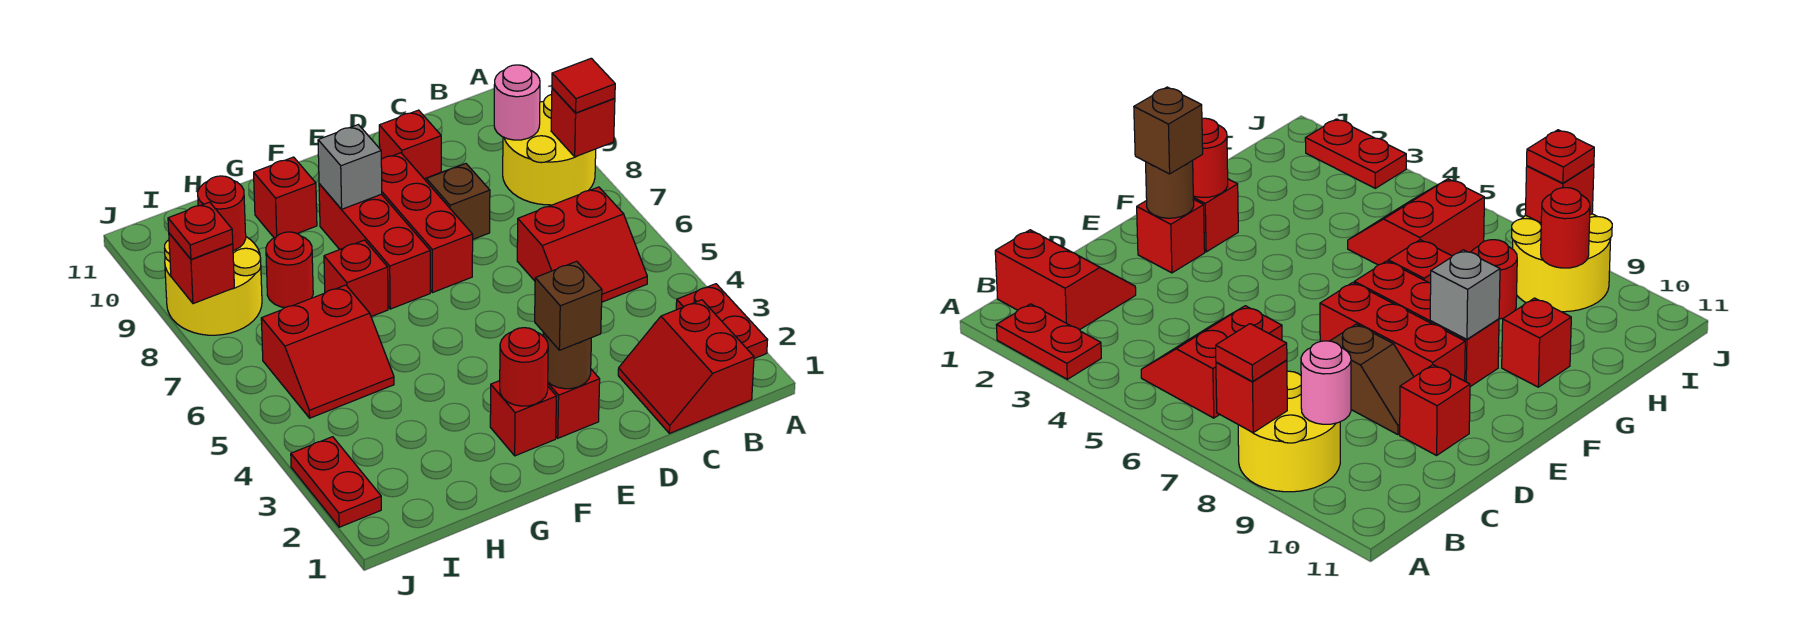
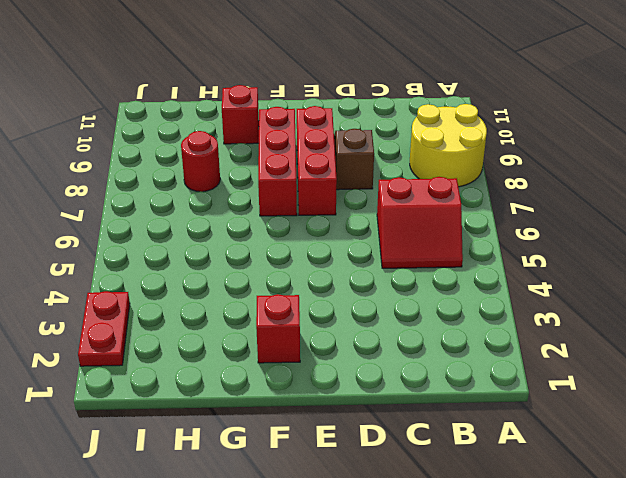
none -> red plate A2:A3 level 1
none -> red slope B1:C2 level 1 top B
none -> red brick D10 level 1

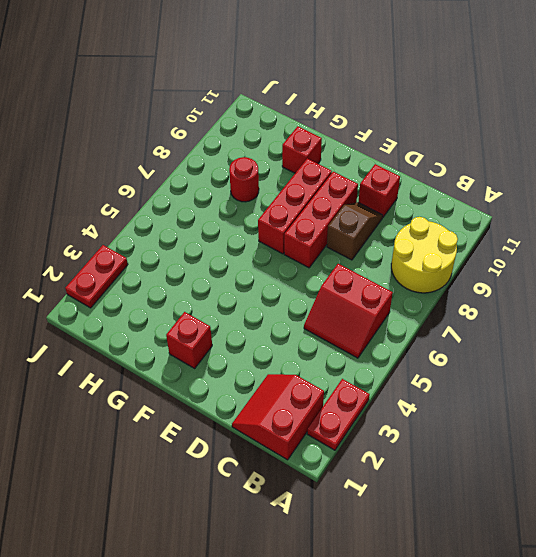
none -> red brick E2 level 1
none -> red brick G7 level 1
none -> red slope H5:I6 level 1 top 6

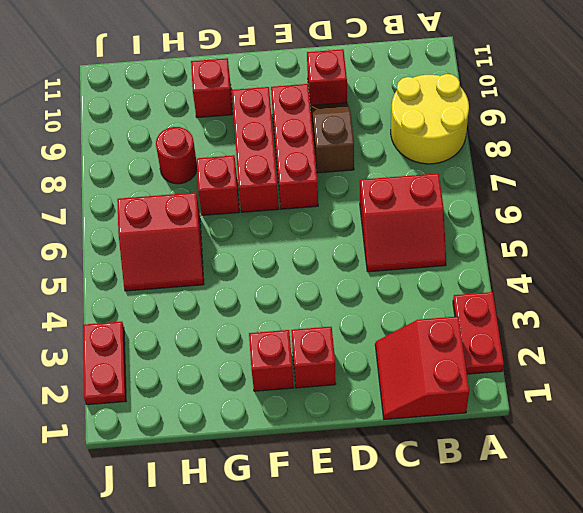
none -> yellow round brick I8:J9 level 1
none -> red brick A8 level 2
none -> pink round brick B9 level 2

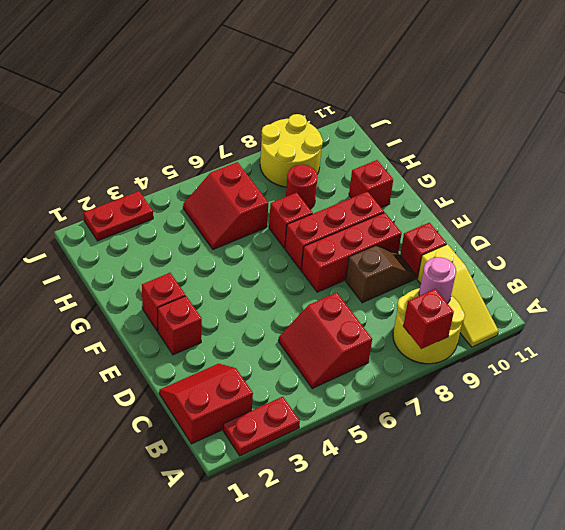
yellow slope A10:C10 level 1 top C -> none
none -> brown round brick E2 level 2
none -> red round brick F2 level 2
none -> grey brick F9 level 2

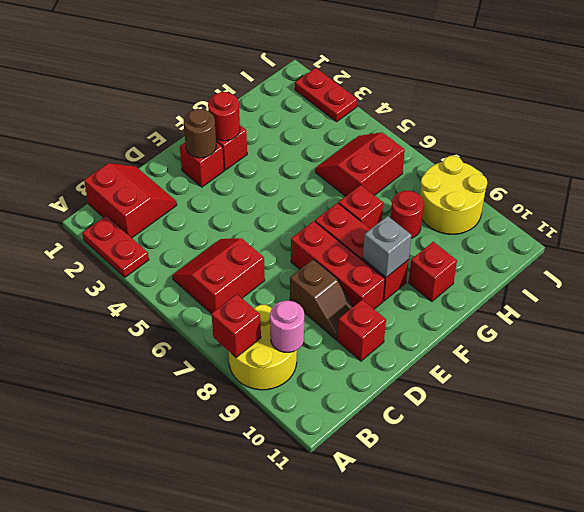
none -> red round brick I9 level 2
none -> red brick J8 level 2
none -> red tile A8 level 3

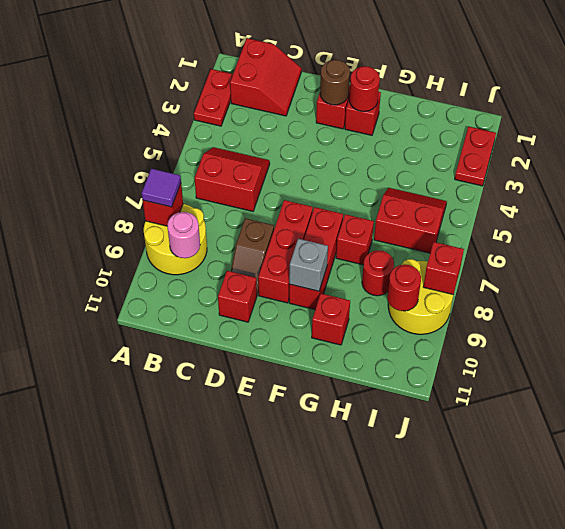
purple tile A8 level 3 -> red tile A8 level 3
none -> brown brick E2 level 3
none -> red plate J8 level 3

